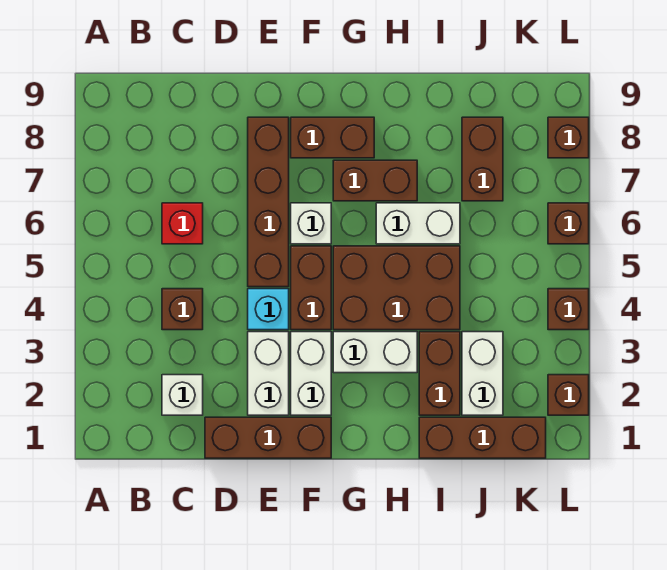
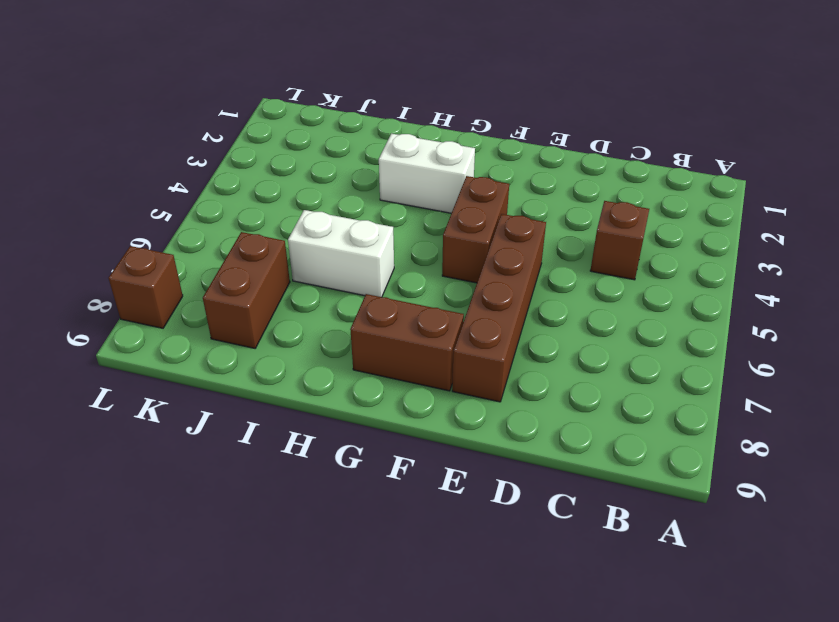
none -> white brick C2 level 1
none -> red brick C6 level 1
none -> brown brick D1:F1 level 1

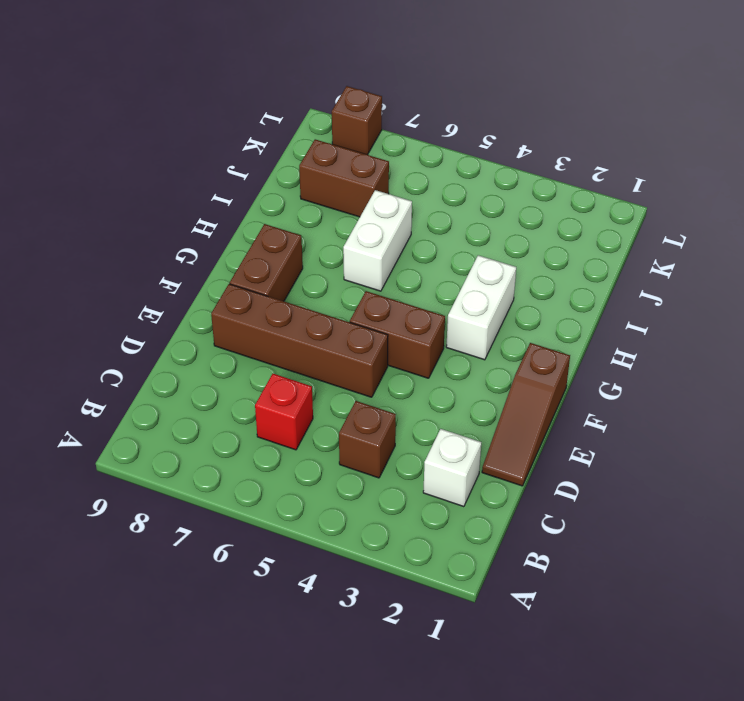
brown slope D1:F1 level 1 top F -> brown brick D1:F1 level 1
none -> white brick E2:E3 level 1
none -> cyan brick E4 level 1
none -> white brick F2:F3 level 1

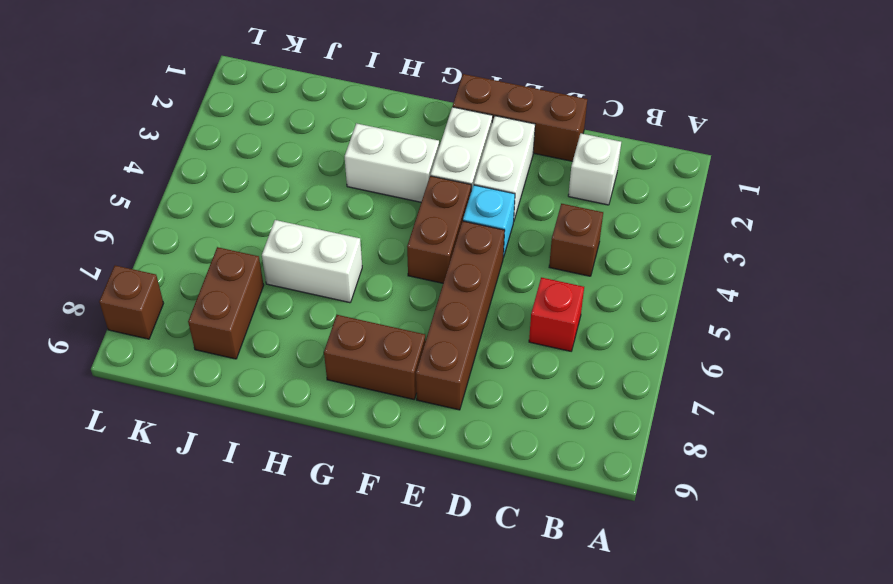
none -> white brick F6 level 1
none -> brown brick G4:I5 level 1
none -> brown brick G7:H7 level 1

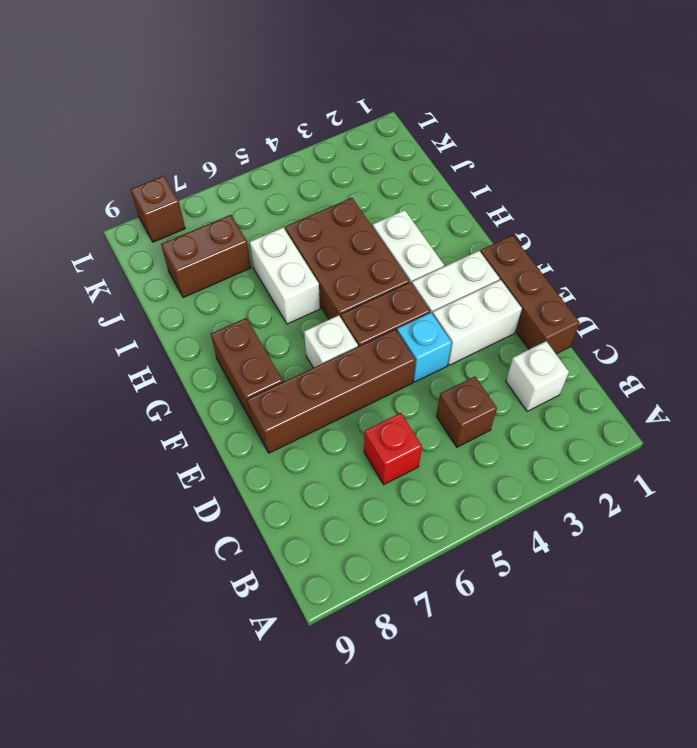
none -> brown brick G7:H7 level 1
none -> brown brick I1:K1 level 1
none -> brown brick I2:I3 level 1

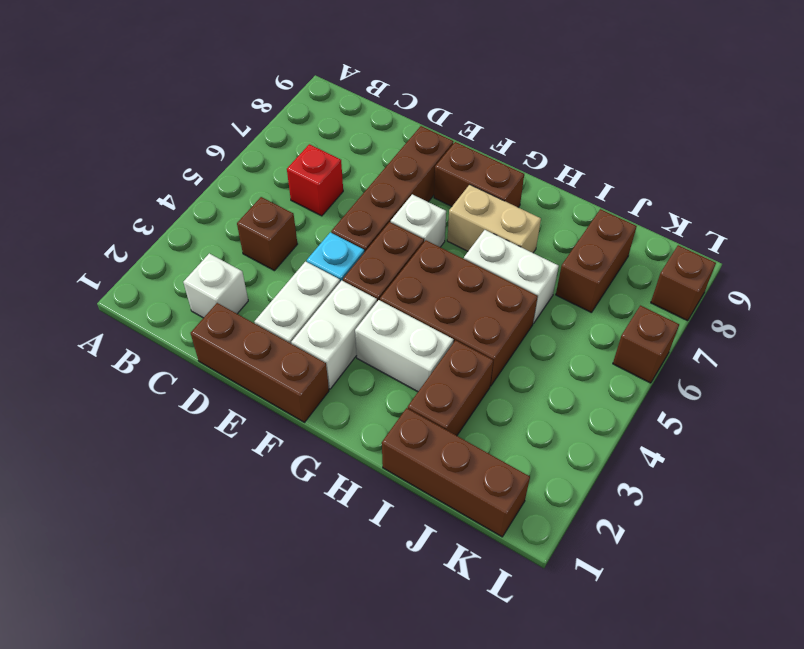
tan brick G7:H7 level 1 -> brown brick G7:H7 level 1
none -> white brick J2:J3 level 1
none -> brown brick L2 level 1
none -> brown brick L4 level 1

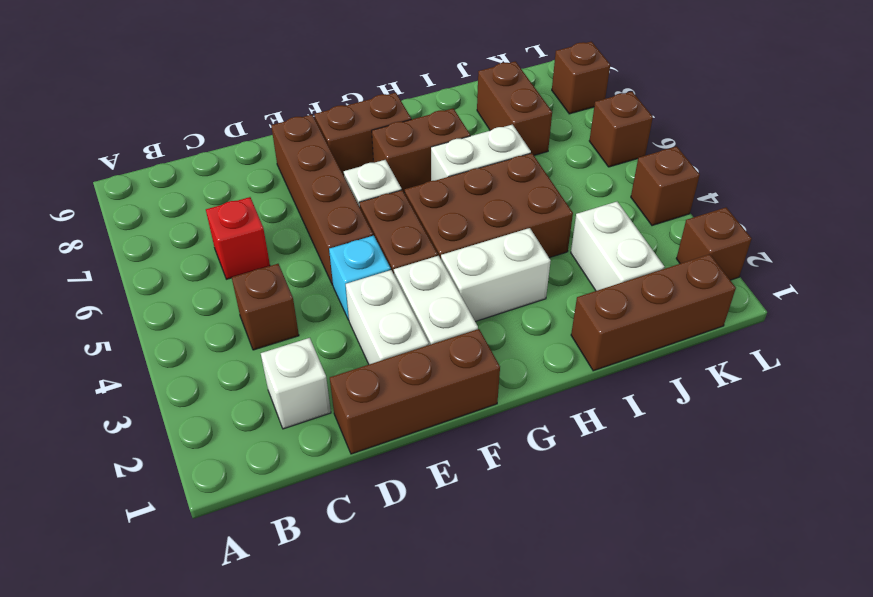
none -> brown brick I2:I3 level 1

